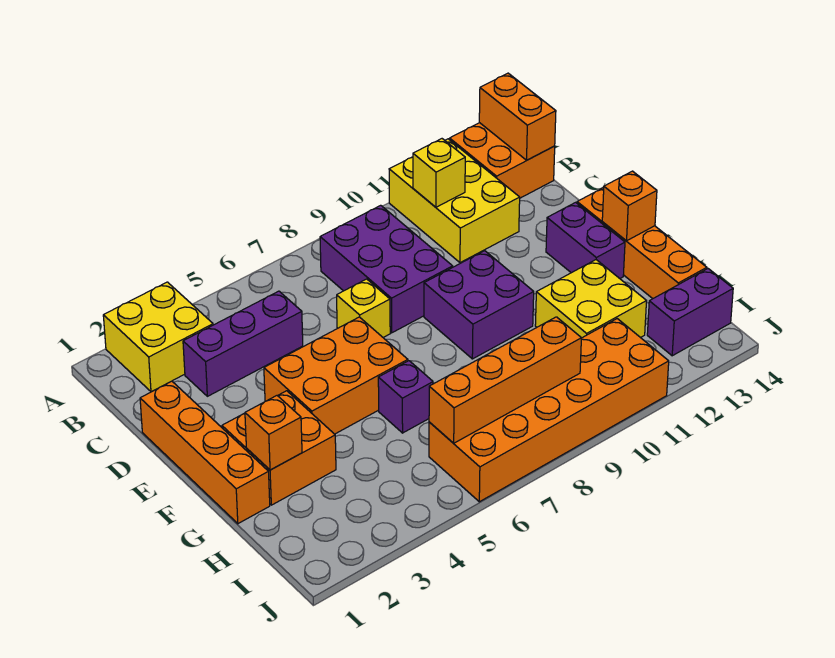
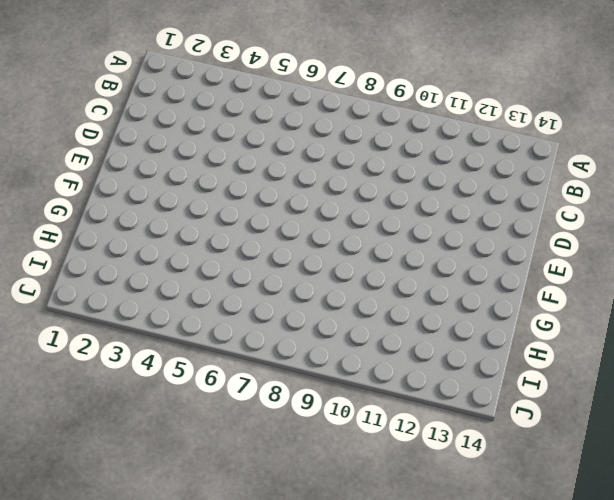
none -> yellow brick A2:B3 level 1
none -> yellow brick A11:C12 level 1
none -> orange brick A13:B14 level 1

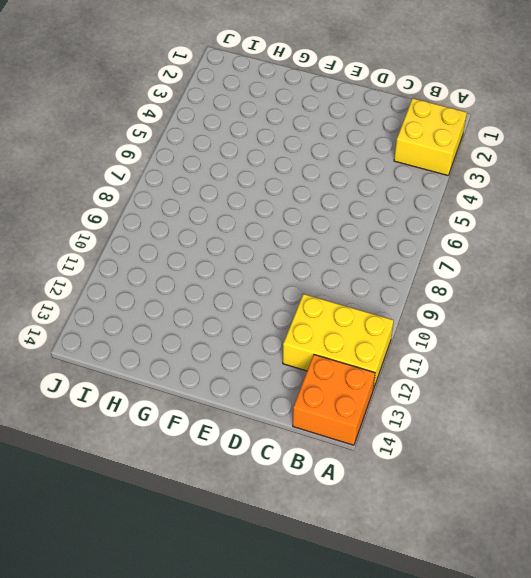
none -> purple brick B8:D9 level 1
none -> purple brick C3:C5 level 1
none -> orange brick D1:G1 level 1

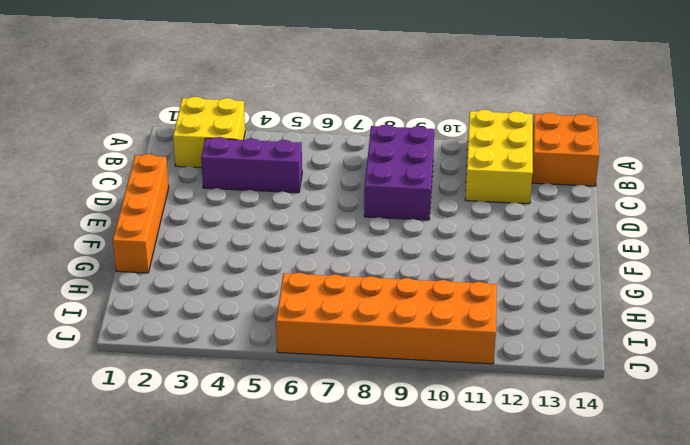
none -> yellow brick D7 level 1
none -> orange brick E4:F6 level 1
none -> purple brick E9:F10 level 1

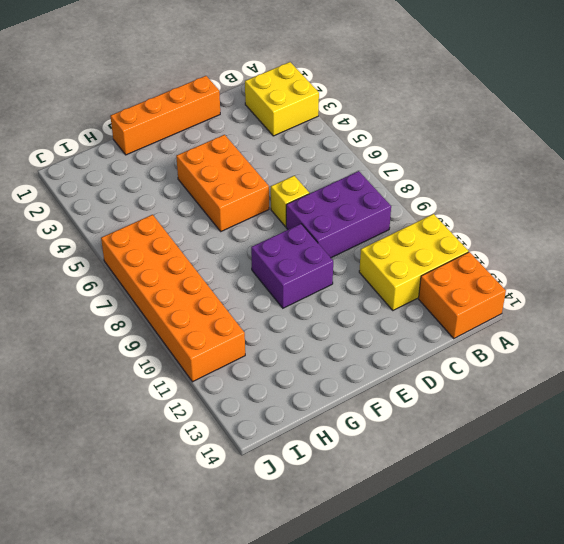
none -> purple brick C3:C5 level 1
none -> purple brick E13:F13 level 1
none -> orange brick E14:H14 level 1

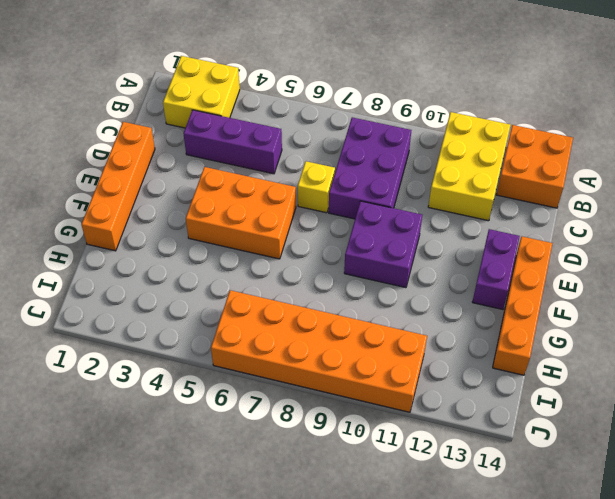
none -> orange brick F2:G3 level 1
none -> purple brick G6 level 1
none -> yellow brick G11:H12 level 1

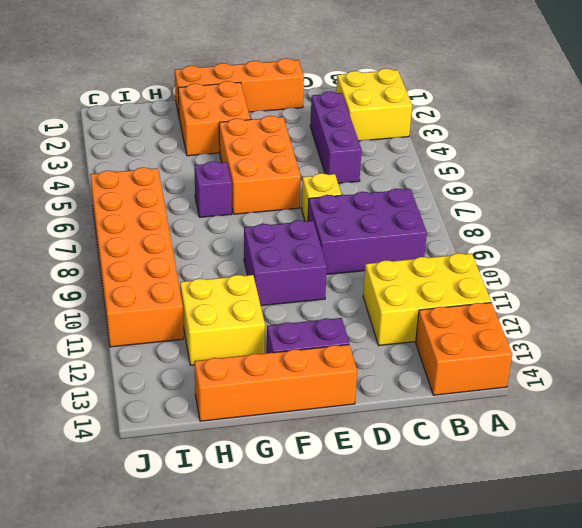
none -> purple brick I13:I14 level 1
none -> orange brick A14:B14 level 2
none -> yellow brick B11 level 2

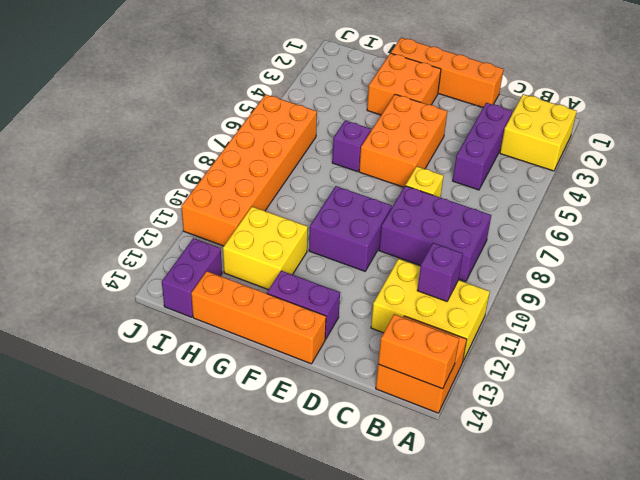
purple brick B11 level 2 -> yellow brick B11 level 2
none -> orange brick F14 level 2
none -> orange brick G2 level 2
none -> orange brick I6:I9 level 2

